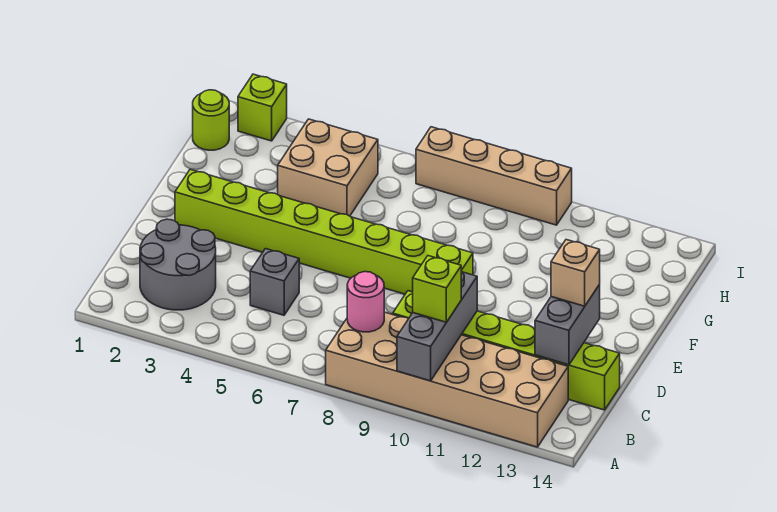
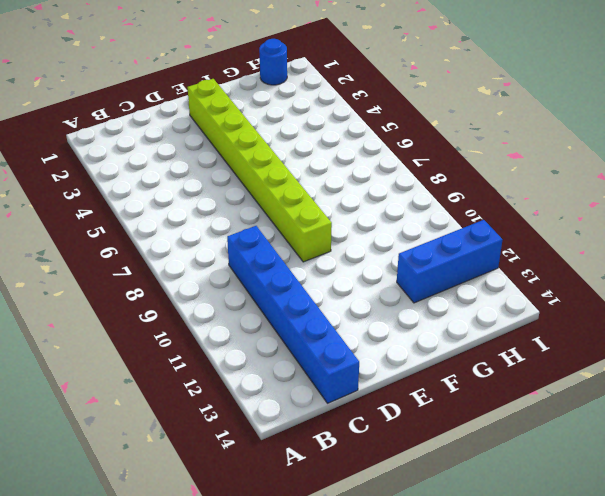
blue brick C9:C14 level 1 -> lime brick C9:C14 level 1
blue brick G12:I12 level 1 -> none
blue round brick H1 level 1 -> lime round brick H1 level 1
none -> tan brick A8:B13 level 1
none -> grey round brick B2:C3 level 1
none -> grey brick C5 level 1

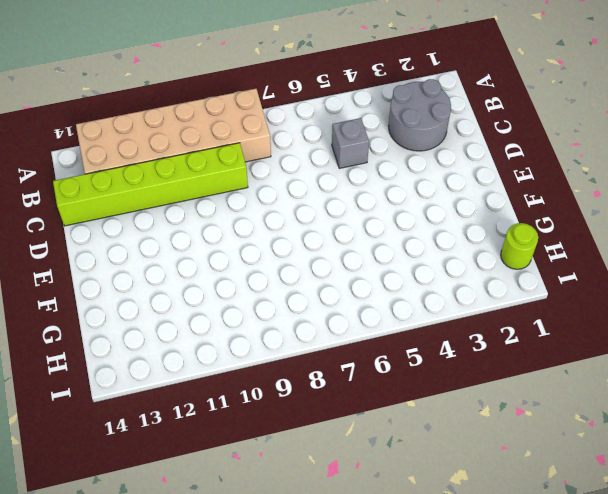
none -> lime brick E2:E9 level 1
none -> tan brick G4:H5 level 1
none -> lime brick I2 level 1

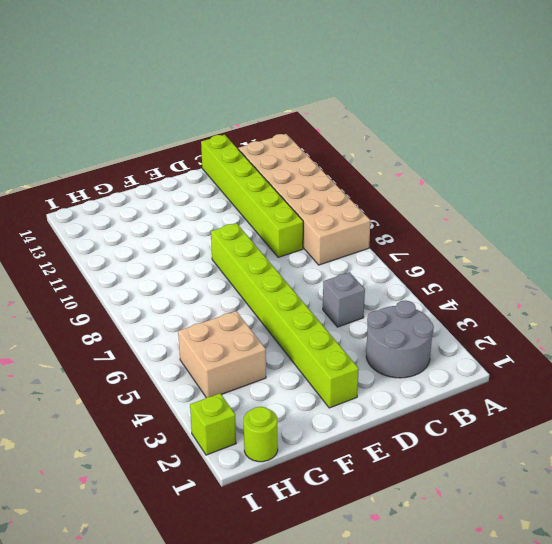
none -> tan brick I7:I10 level 1
none -> grey brick A10:C10 level 2
none -> pink round brick B8 level 2

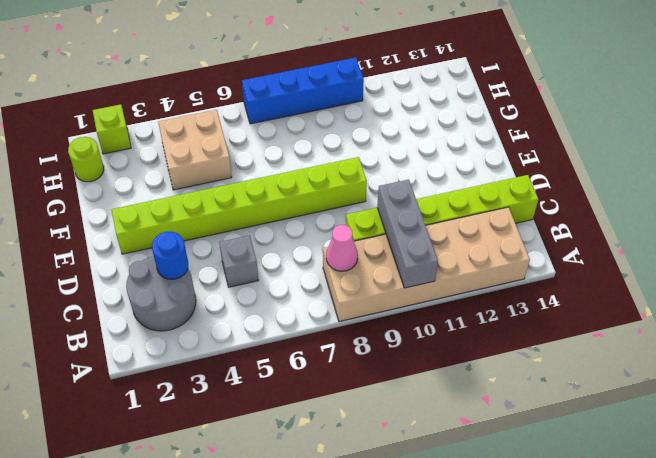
pink cone B8 level 2 -> pink round brick B8 level 2
blue round brick C3 level 2 -> none
blue brick I7:I10 level 1 -> tan brick I7:I10 level 1
none -> grey brick C13:D13 level 2
none -> lime brick B10 level 3
none -> tan brick D13 level 3

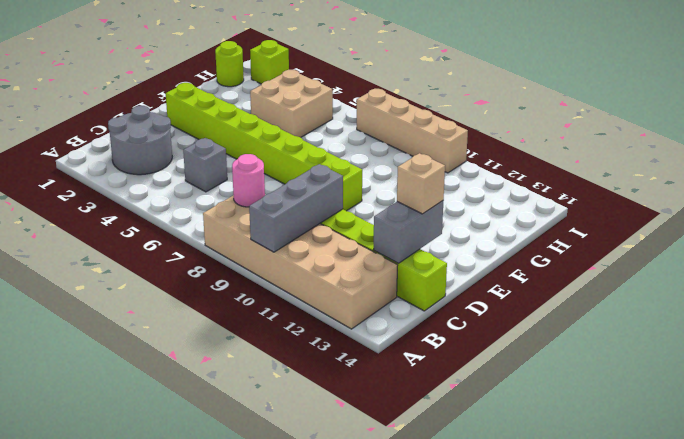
none -> lime brick B10 level 3

